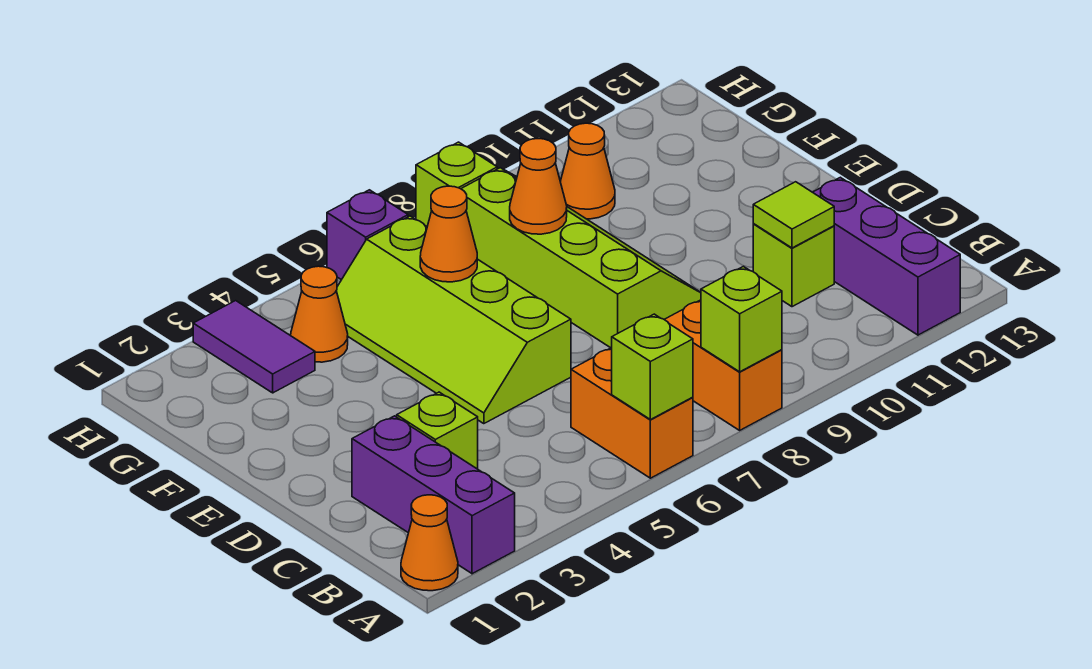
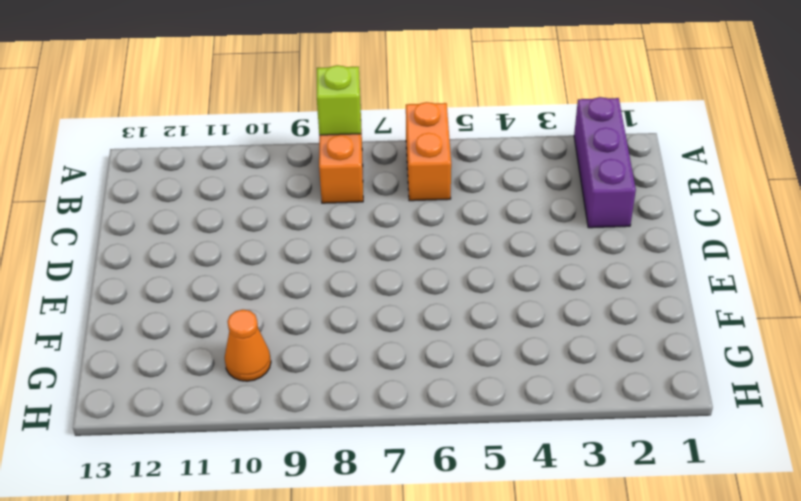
none -> orange cone A1 level 1
none -> purple brick A12:C12 level 1
none -> lime brick C3 level 1

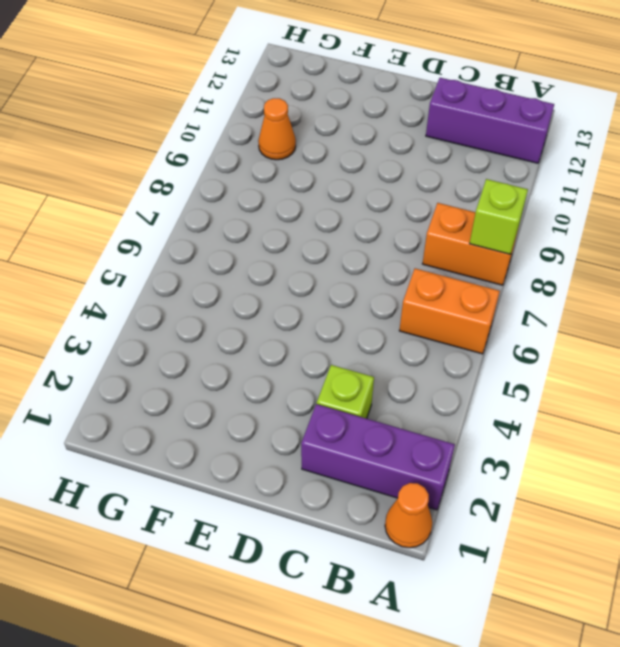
none -> lime brick C11 level 1
none -> lime slope D5:G6 level 1 top 6
none -> lime slope D8:G9 level 1 top 8

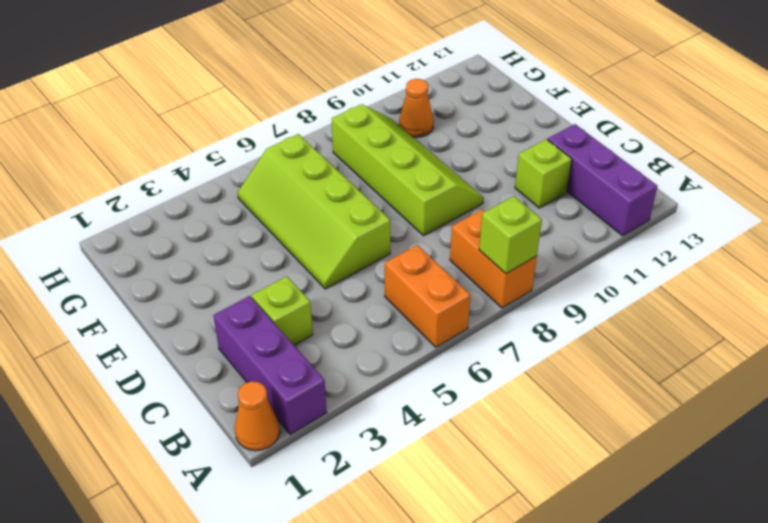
none -> purple tile G3:H3 level 1
none -> orange cone G4 level 1
none -> purple brick H6 level 1

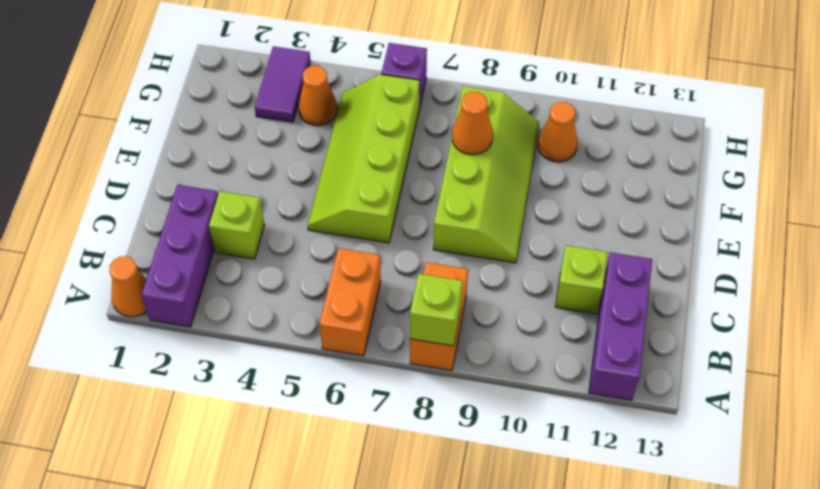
none -> lime brick H8 level 1
none -> lime brick A6 level 2
none -> lime tile C11 level 2

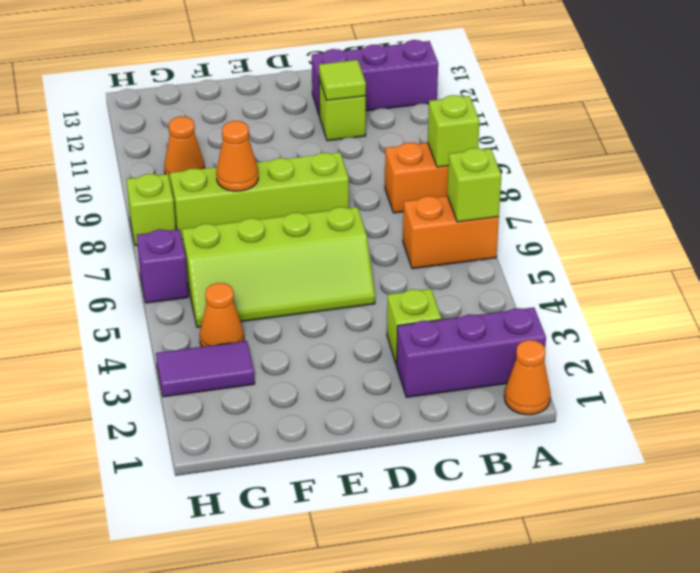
none -> orange cone F6 level 2

